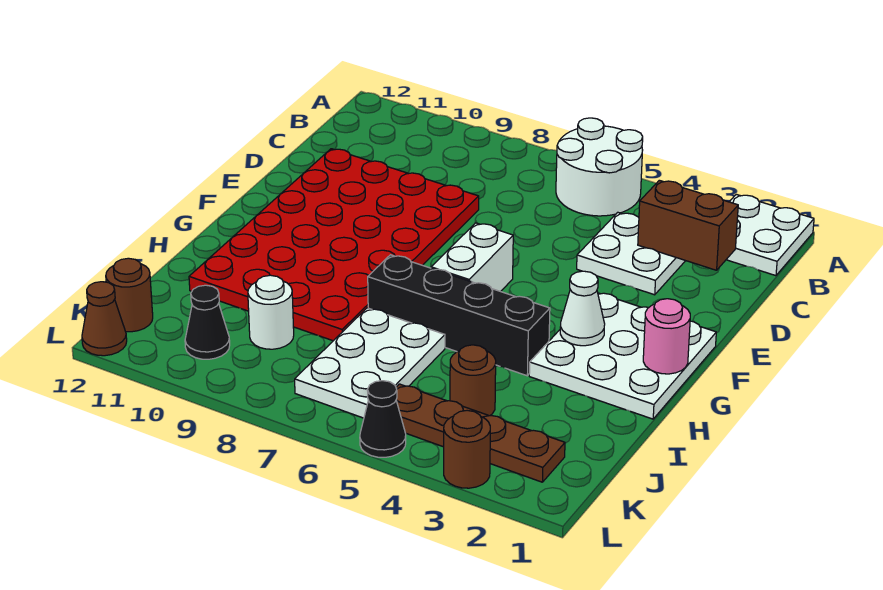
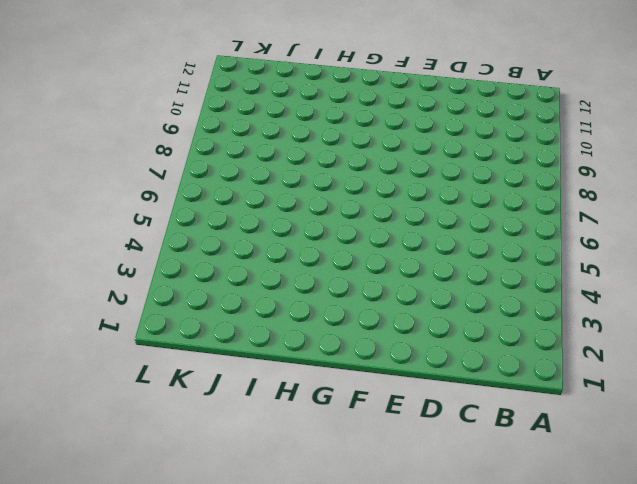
none -> white plate A1:B2 level 1
none -> white round brick A5:B6 level 1
none -> white plate C3:D4 level 1

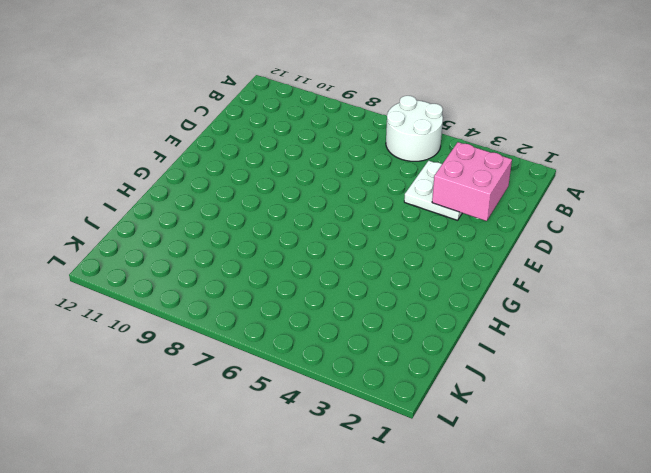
pink brick C2:D3 level 2 -> brown brick C2:C3 level 2
none -> white plate A1:B2 level 1
none -> red plate D8:I11 level 1
none -> white plate F1:H3 level 1

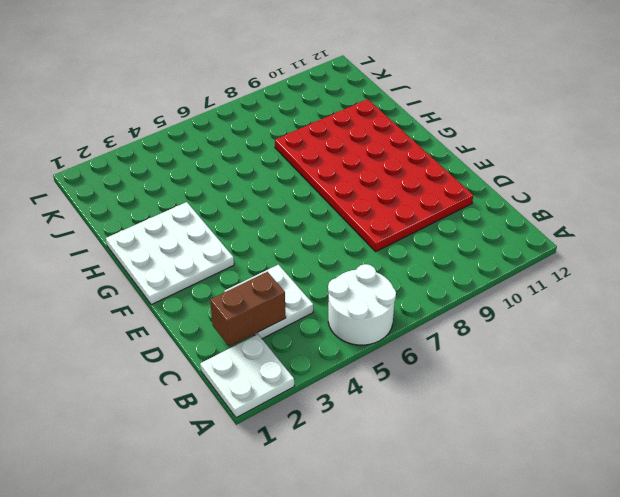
none -> white brick F6:G6 level 1
none -> black brick H4:H7 level 1
none -> white plate I6:K7 level 1

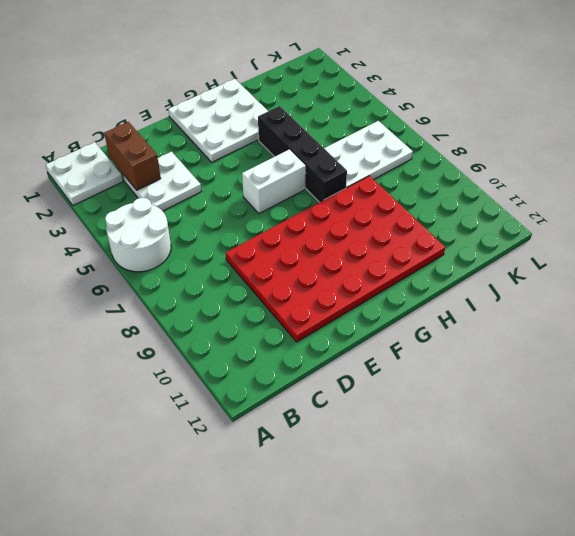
none -> brown round brick J4 level 1
none -> white round brick J9 level 1
none -> brown plate K2:K5 level 1

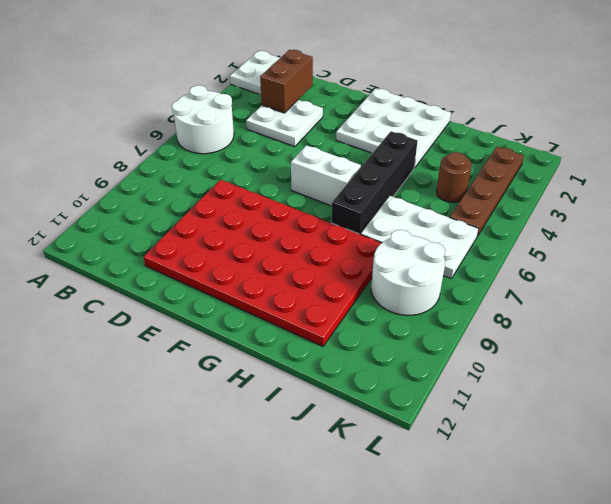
white round brick J8:K9 level 1 -> white round brick J9 level 1
none -> black cone K10 level 1
none -> brown round brick K12 level 1
none -> brown round brick L3 level 1

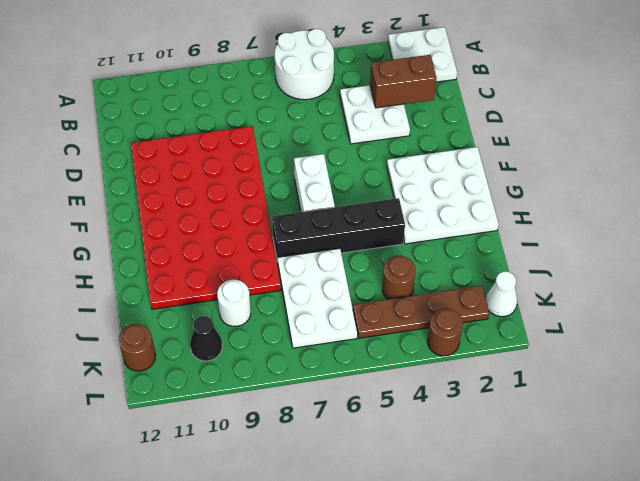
white cone K1 level 1 -> white cone G3 level 2
none -> black cone L5 level 1
none -> brown cone L12 level 1
none -> pink round brick G1 level 2

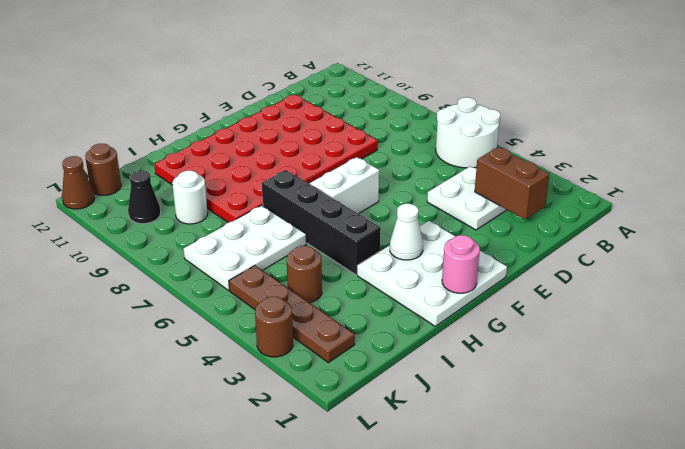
none -> white plate A1:B2 level 1
none -> black cone L5 level 1

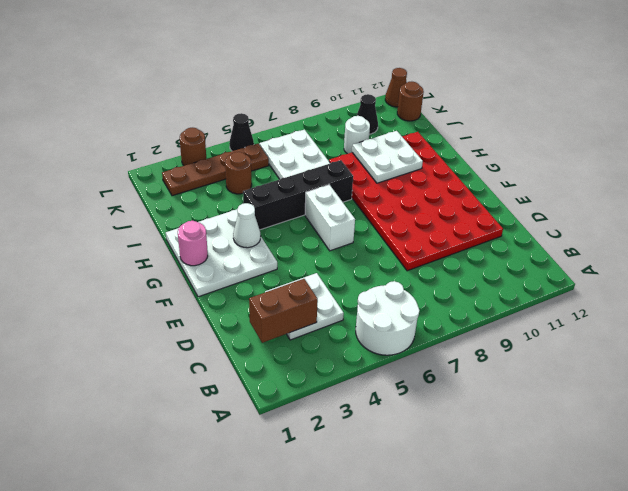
white plate H9:I10 level 2 -> white plate A1:B2 level 1

